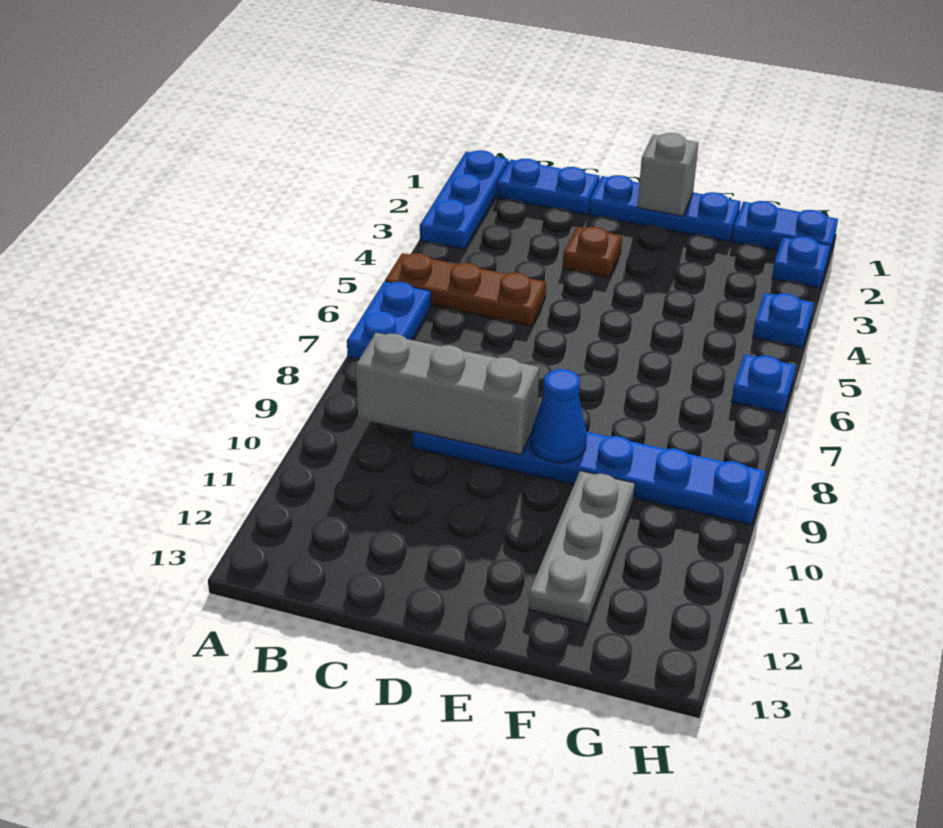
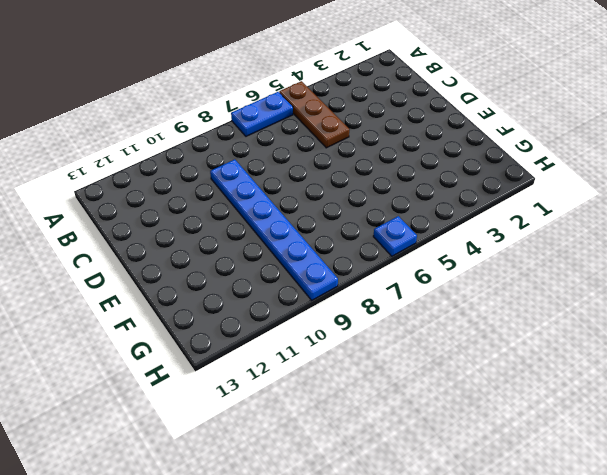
none -> blue plate A1:A3 level 1
none -> blue plate B1:C1 level 1
none -> blue plate D1:F1 level 1

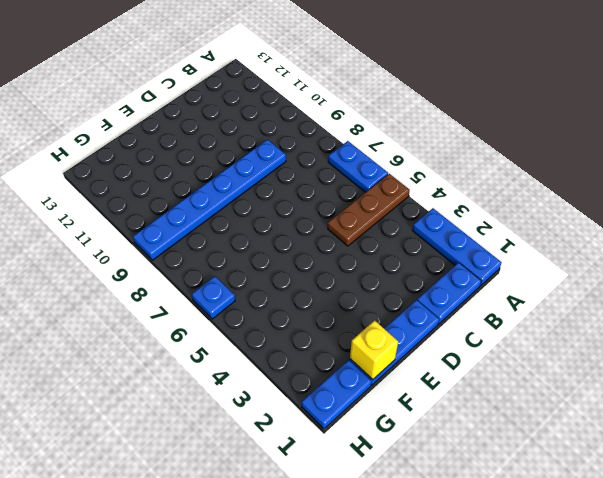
yellow brick F1 level 2 -> none
none -> brown plate D3 level 1
none -> grey plate F10:F12 level 1
none -> blue plate H2 level 1

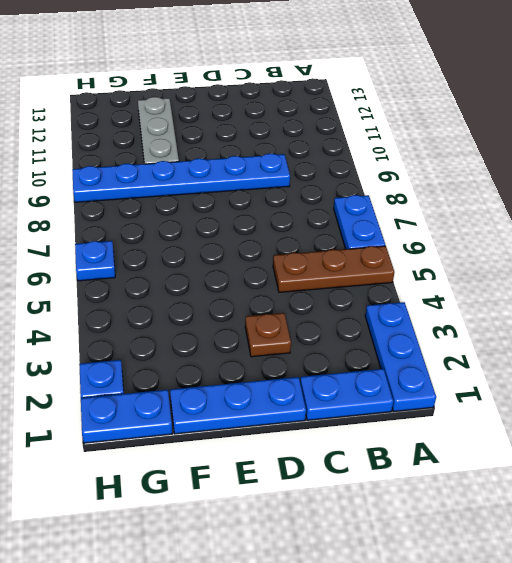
none -> blue plate H4 level 1
none -> grey brick B9:D9 level 2
none -> grey brick E1 level 2

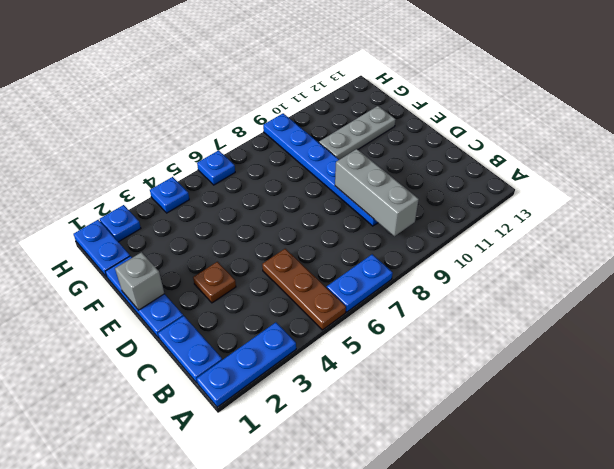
none -> blue cone E9 level 2

